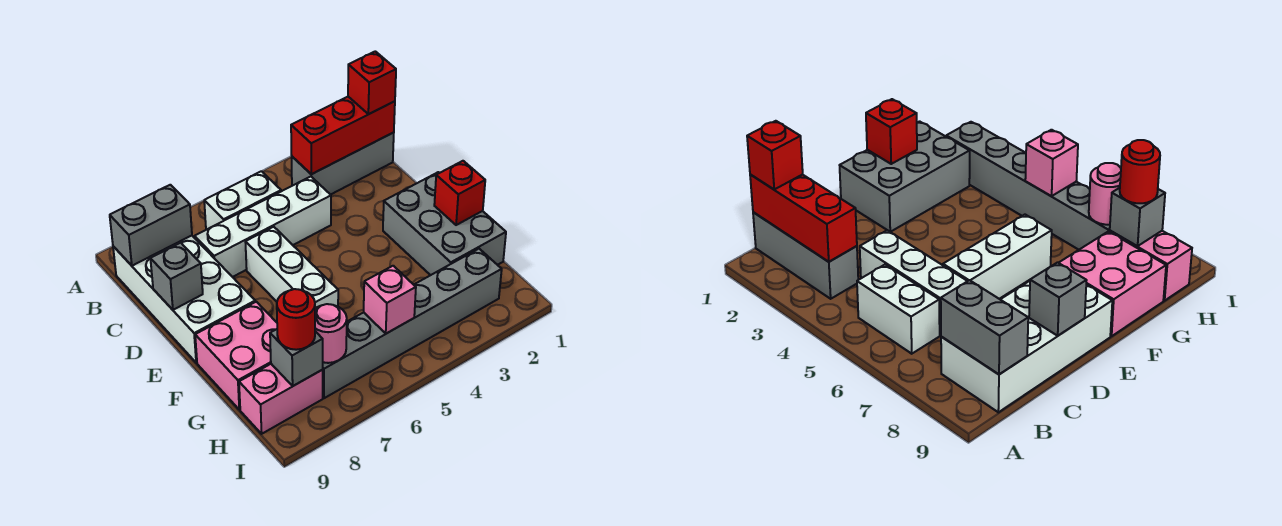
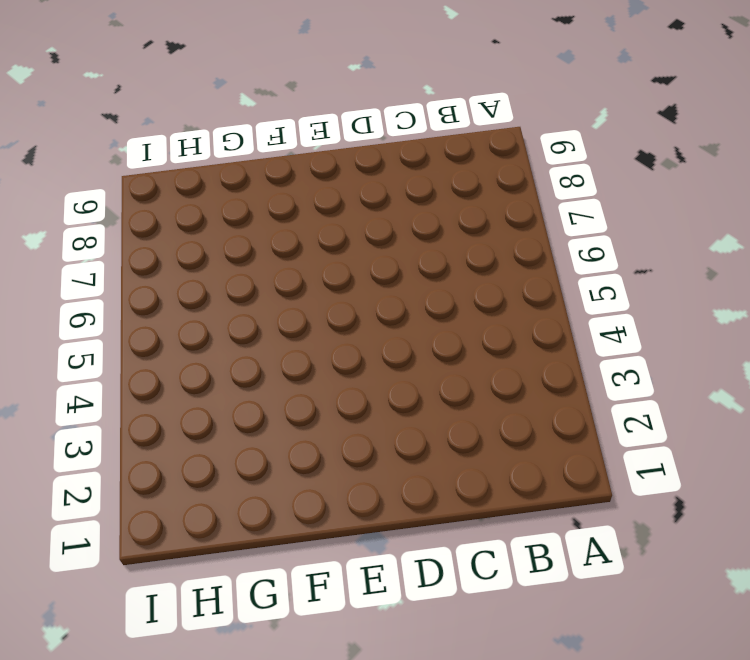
none -> grey brick B1:B3 level 1
none -> white brick B5:B6 level 1
none -> white brick B8:E9 level 1

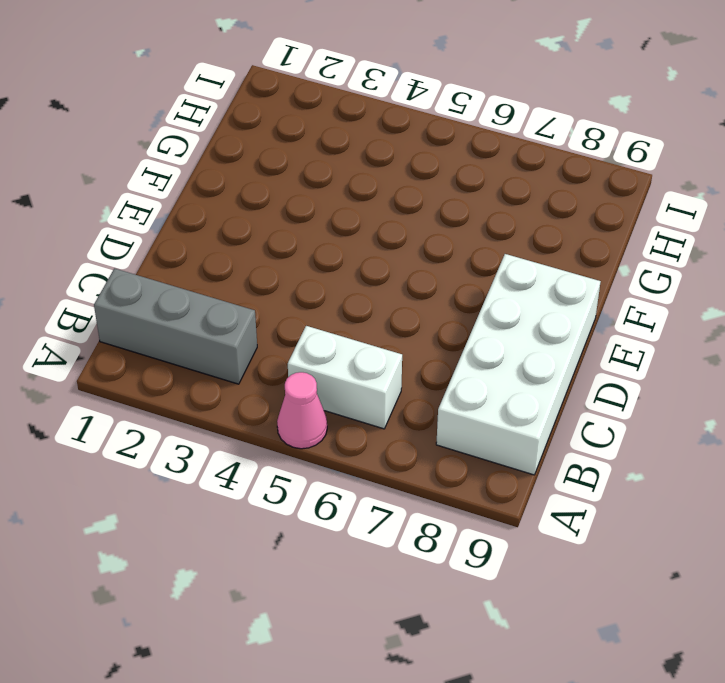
pink cone A5 level 1 -> none
none -> white brick C4:C7 level 1
none -> white brick D6:F6 level 1
none -> grey brick E1:G2 level 1

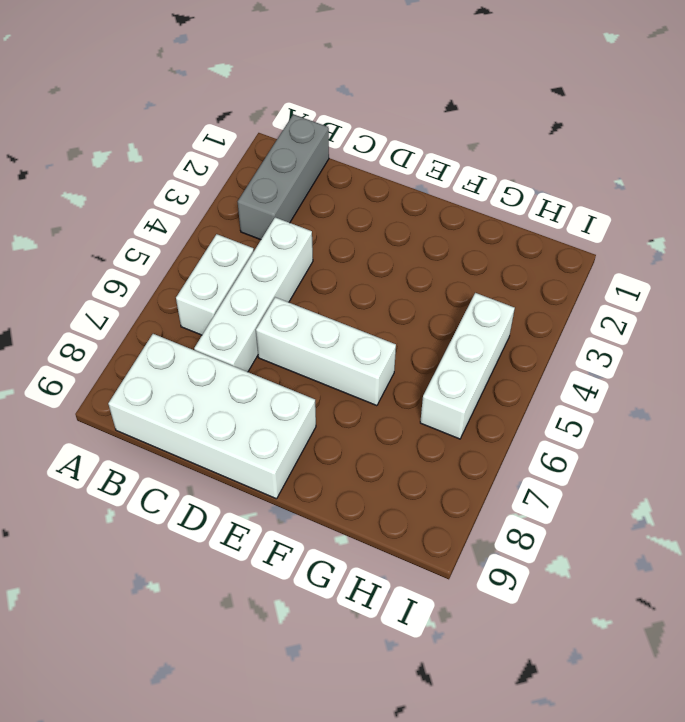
white brick H4:H6 level 1 -> grey brick H2:H7 level 1
none -> grey brick E1:G2 level 1
none -> pink brick F8:G9 level 1
none -> pink brick H8:H9 level 1

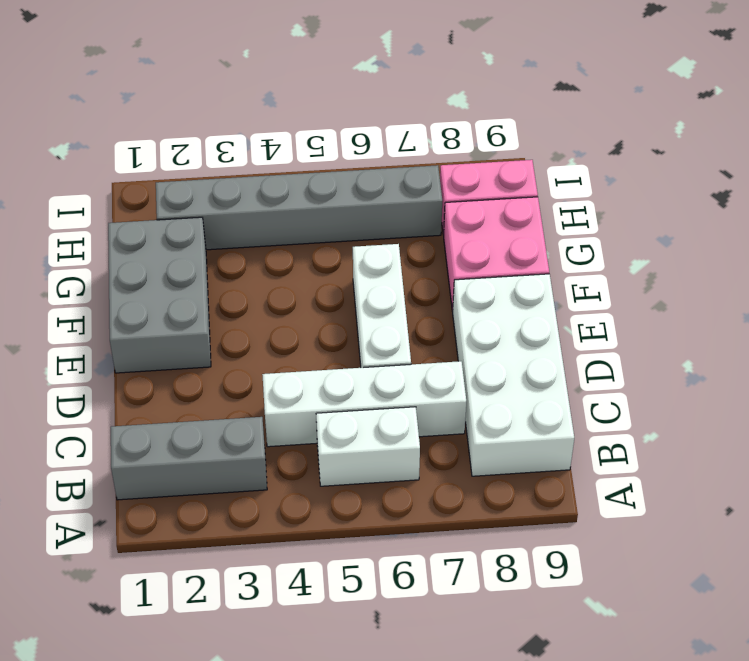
none -> red brick B1:B3 level 2
none -> grey brick B8:B9 level 2
none -> grey brick D9 level 2

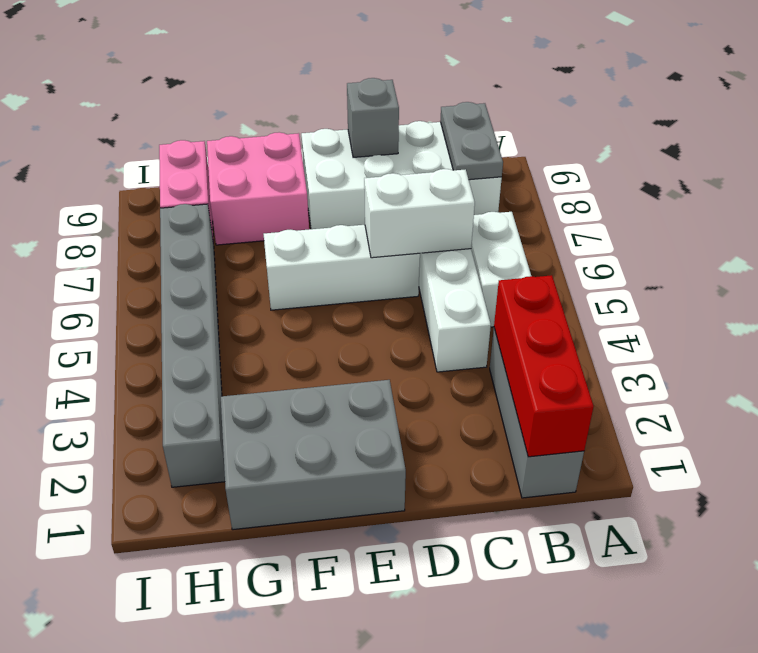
grey plate B8:B9 level 2 -> grey brick B8:B9 level 2
white brick C6:D6 level 2 -> none
none -> red brick F1 level 2
none -> pink brick H5 level 2
none -> pink round brick H7 level 2

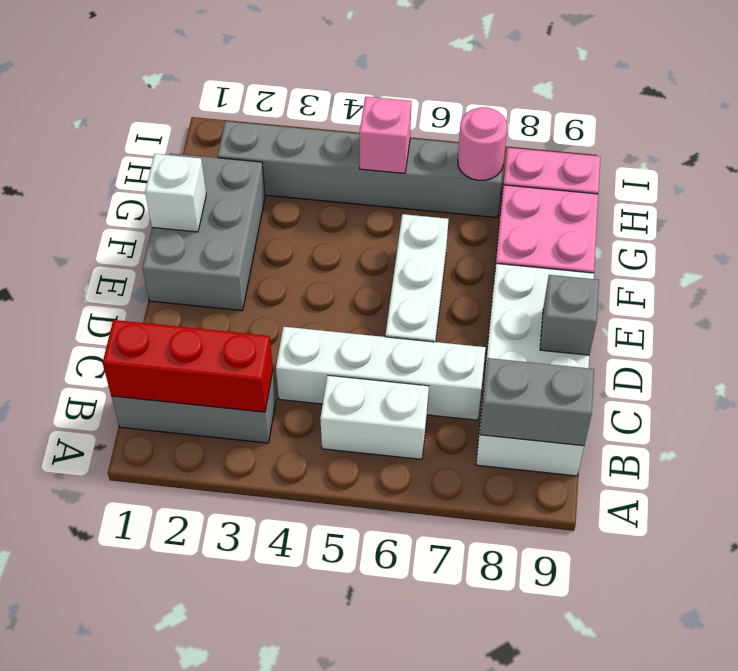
white brick F1 level 2 -> red brick F1 level 2
none -> grey brick H8 level 2
none -> red brick B1 level 3
none -> red round brick H8 level 3

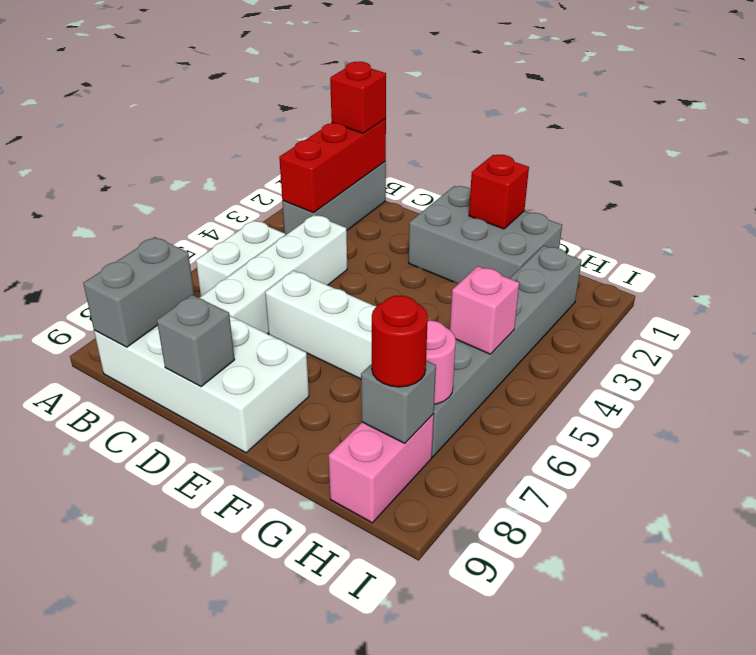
none -> pink brick F8:G9 level 1

